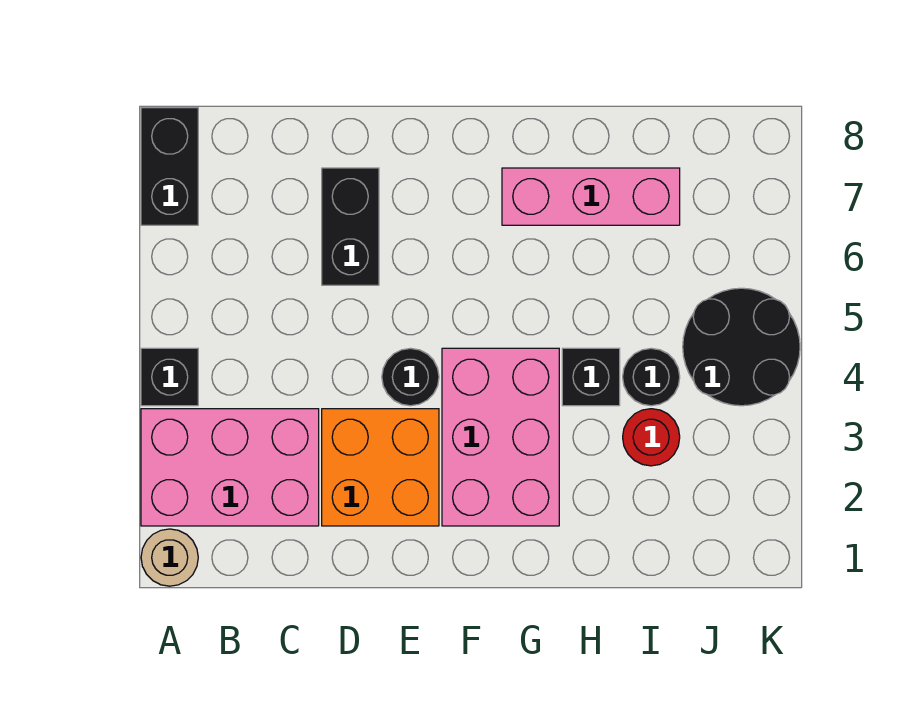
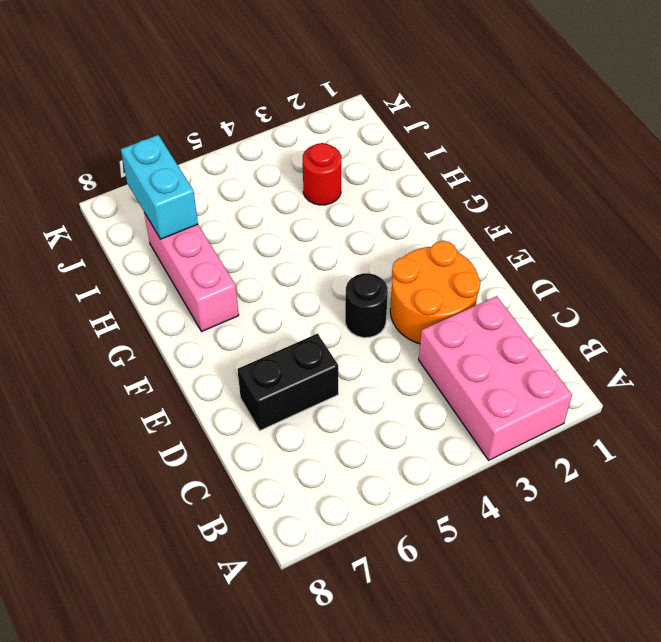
orange round brick D2:E3 level 1 -> orange brick D2:E3 level 1
cyan brick I7:J7 level 2 -> none
none -> tan round brick A1 level 1
none -> black brick A4 level 1
none -> black brick A7:A8 level 1

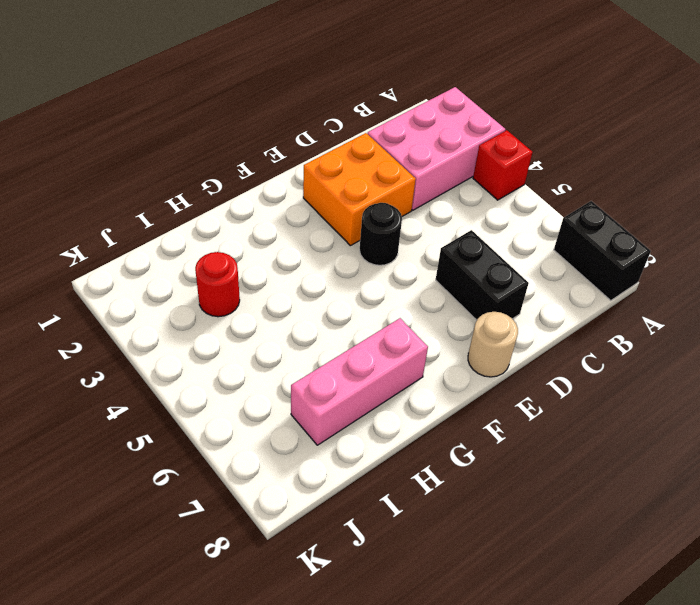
red brick A4 level 1 -> black brick A4 level 1
tan round brick E8 level 1 -> tan round brick A1 level 1
none -> pink brick F2:G4 level 1
none -> black brick H4 level 1
none -> black round brick I4 level 1

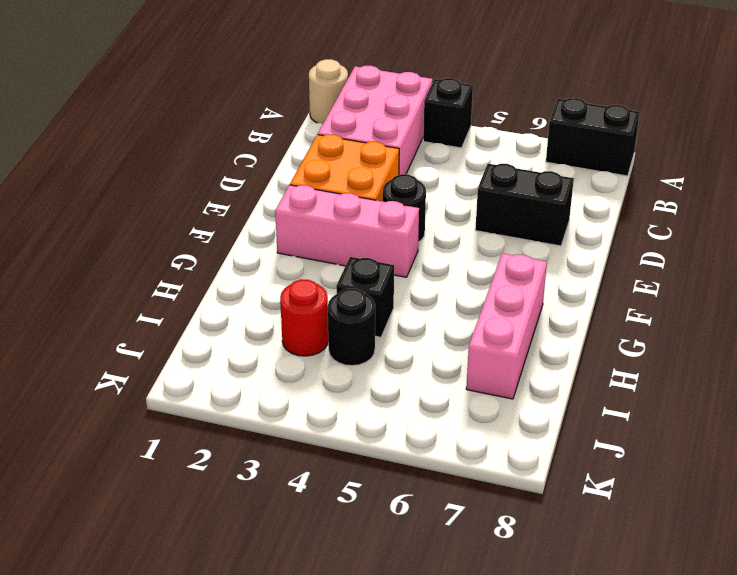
pink brick F2:F4 level 1 -> pink brick F2:G4 level 1
none -> black round brick J4:K5 level 1

